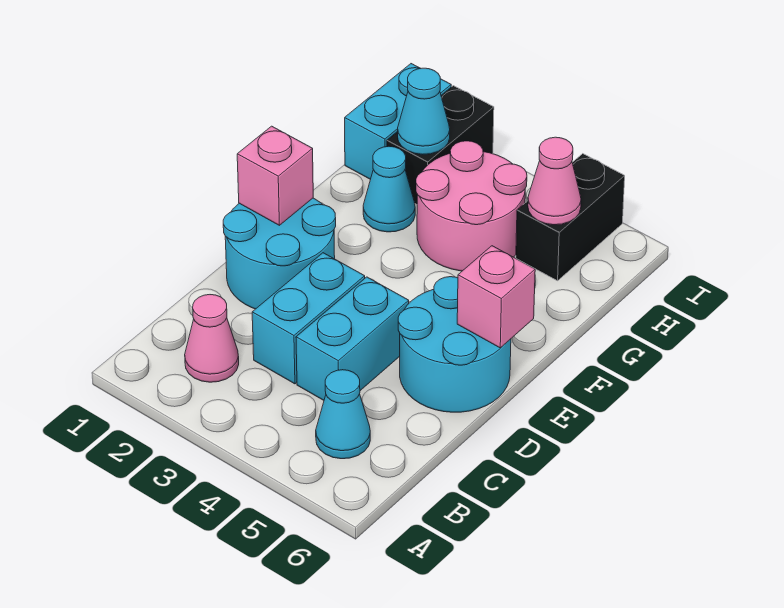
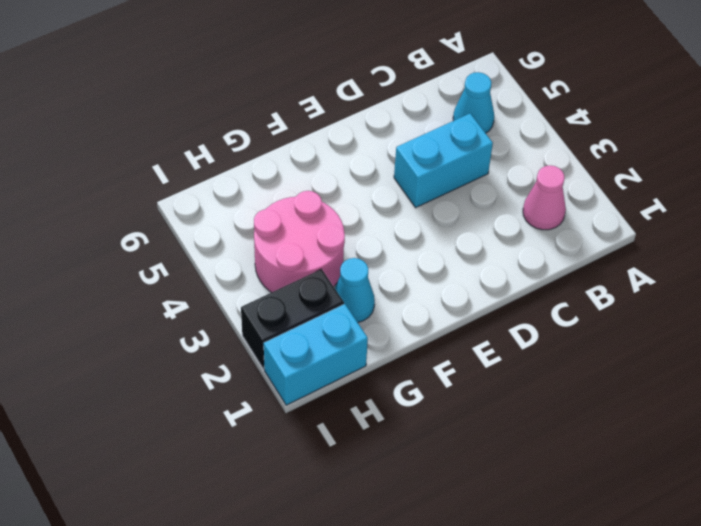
none -> cyan brick C3:D3 level 1
none -> cyan round brick D1:E2 level 1
none -> cyan round brick D5:E6 level 1

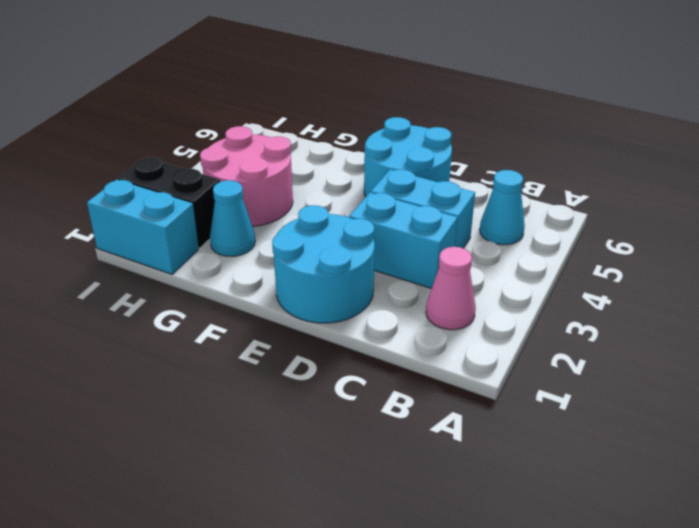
none -> black brick H5:I5 level 1
none -> pink brick E1 level 2
none -> pink brick E6 level 2

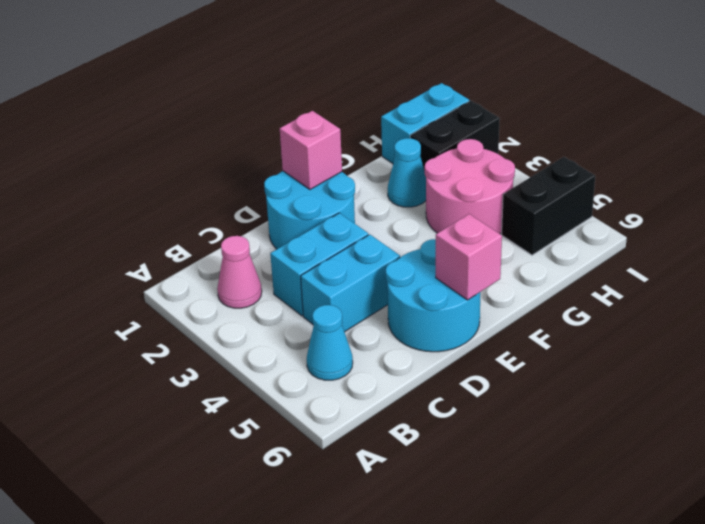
none -> cyan cone H2 level 2
none -> pink cone H5 level 2

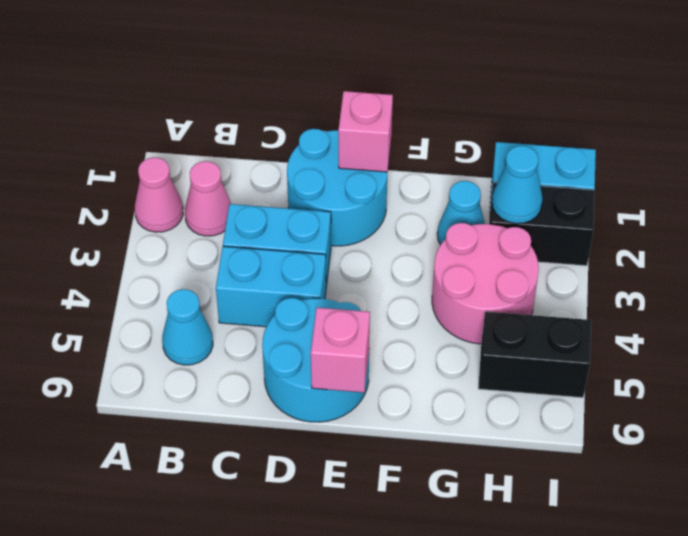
pink cone A2 level 1 -> pink cone H5 level 2

